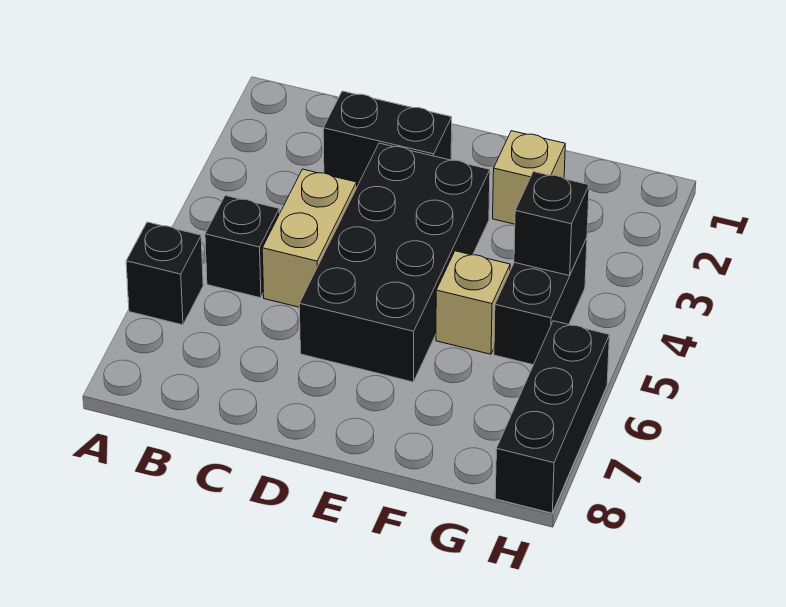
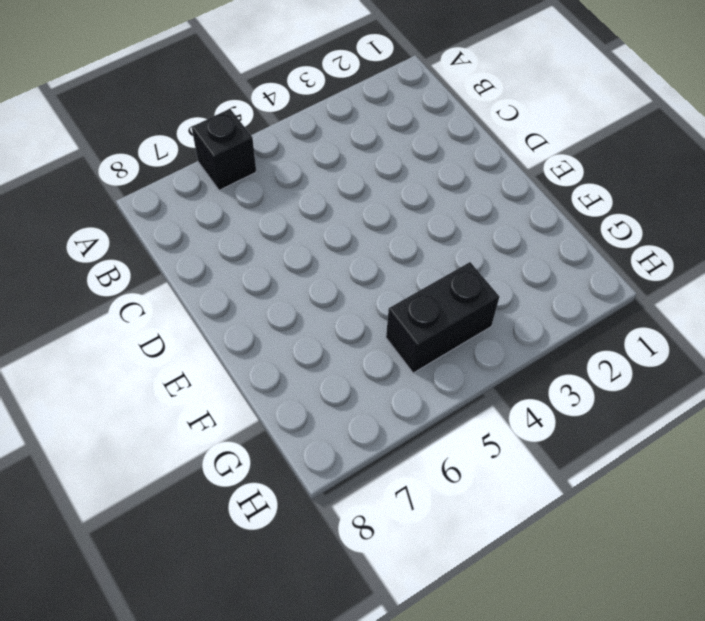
none -> black brick B5 level 1
none -> black brick C2:D2 level 1

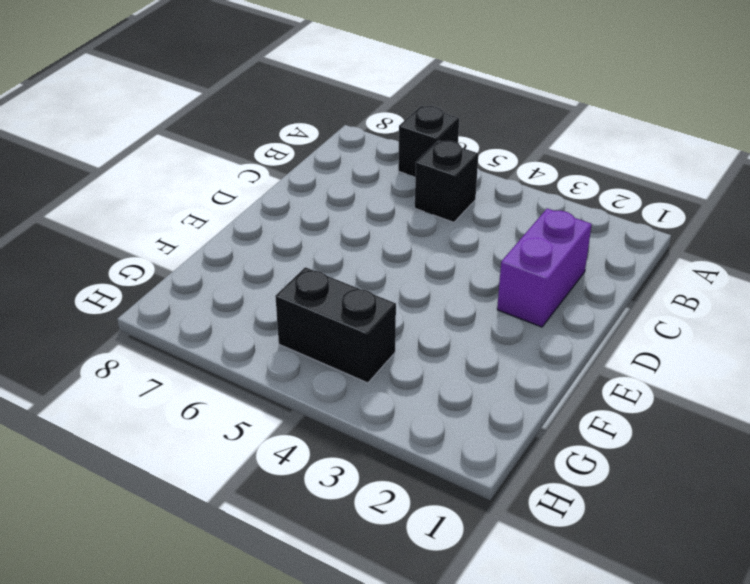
purple brick C2:D2 level 1 -> black brick C2:D2 level 1
none -> tan brick C4:C5 level 1
none -> black brick D3:E6 level 1

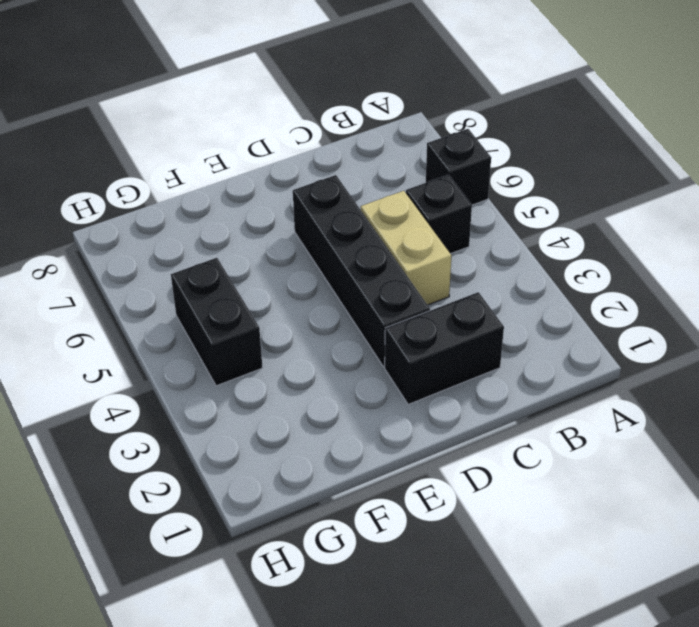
black brick D3:D6 level 1 -> black brick D3:E6 level 1
none -> tan brick F2 level 1
none -> tan brick F5 level 1

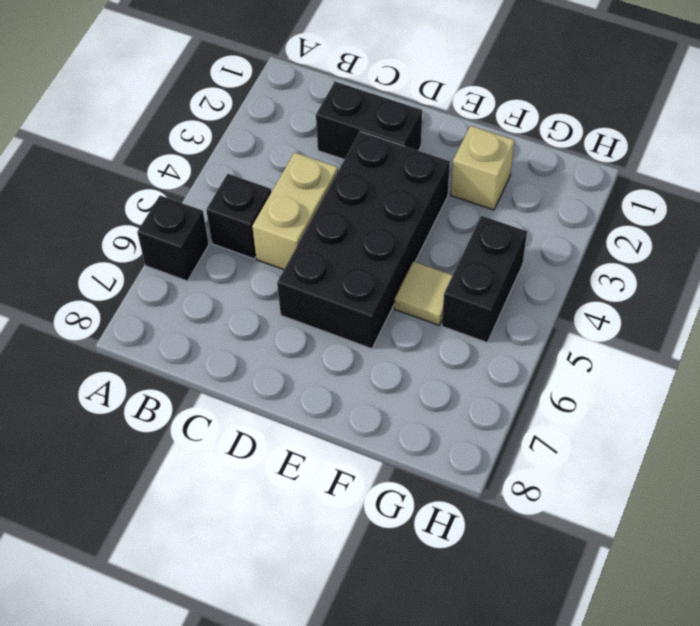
tan tile F5 level 1 -> tan brick F5 level 1
none -> black brick H6:H8 level 1
none -> black brick G4 level 2

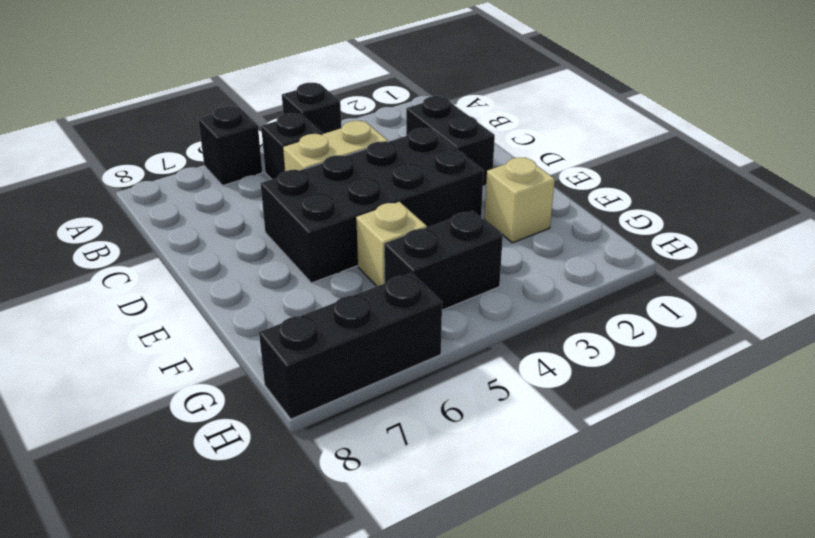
black brick A4 level 1 -> black brick G4 level 2

